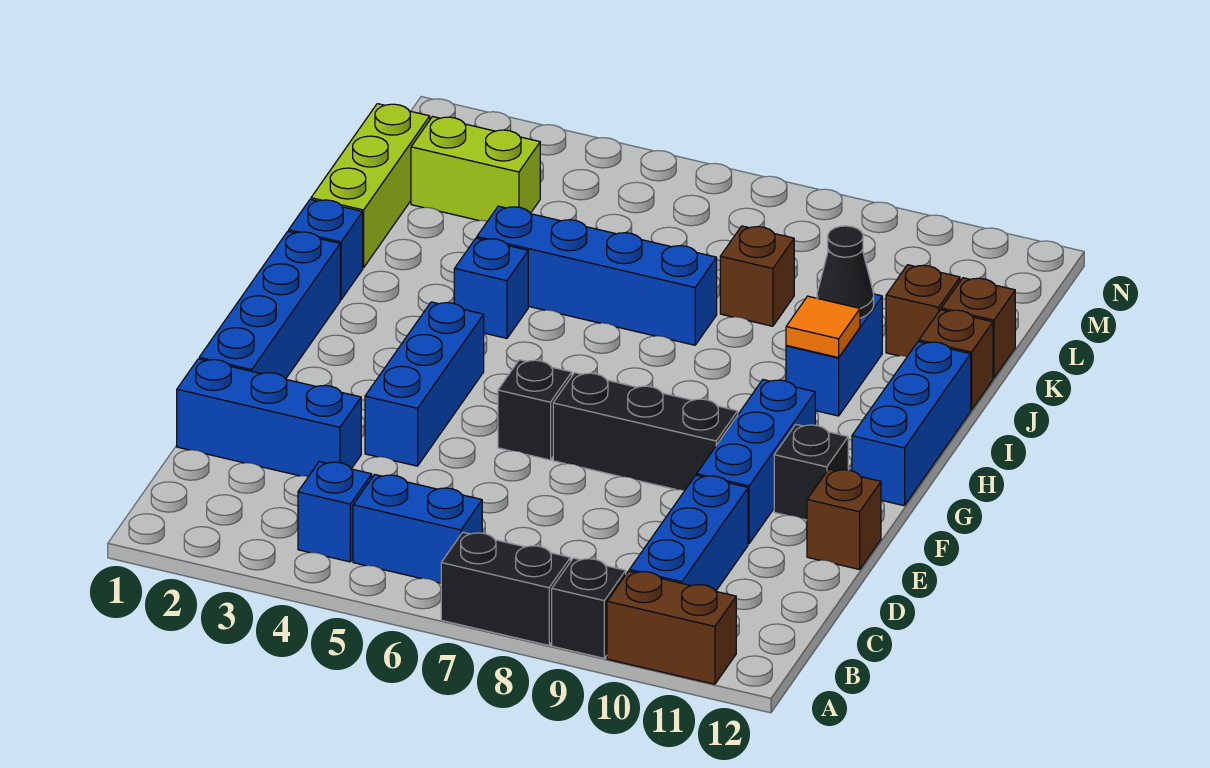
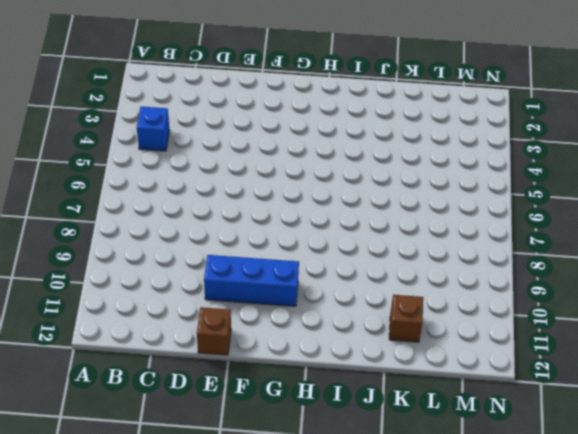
none -> black brick A7:A8 level 1
none -> black brick A9 level 1
none -> brown brick A10:A11 level 1

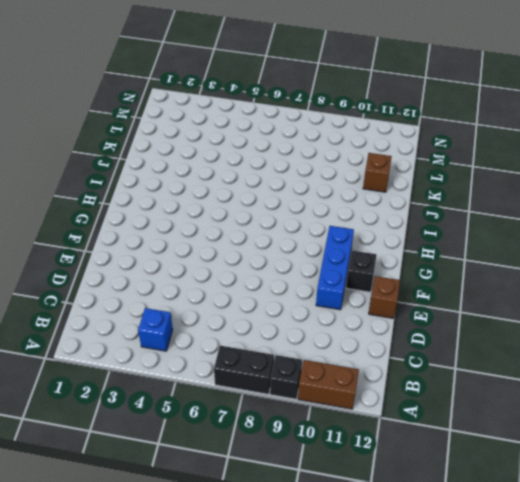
none -> blue brick B5:B6 level 1
none -> blue brick B10:D10 level 1
none -> blue brick D1:D3 level 1

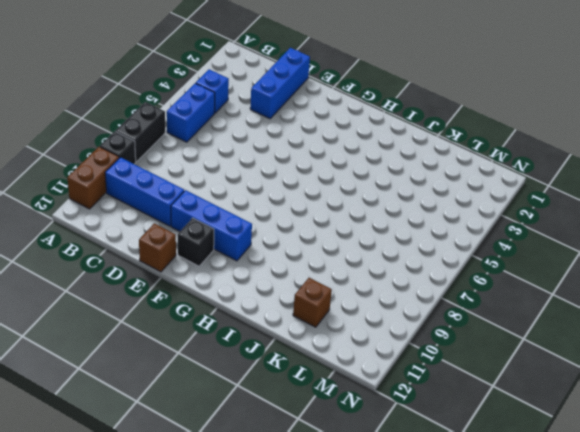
none -> blue brick E1:H1 level 1
none -> blue brick E4:G4 level 1
none -> black brick F6 level 1

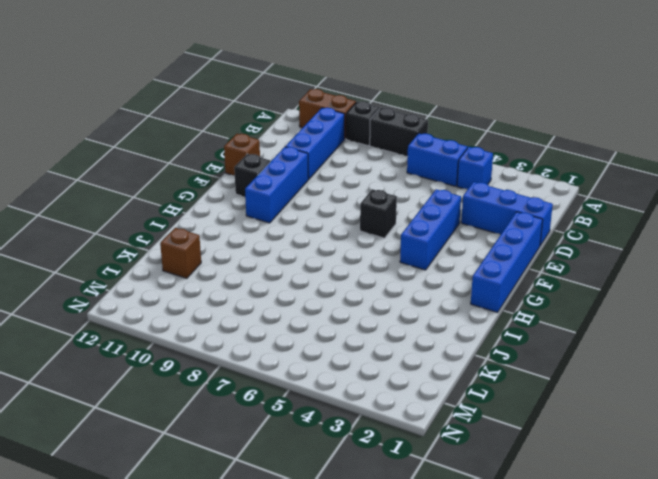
none -> black brick F7:F9 level 1
none -> blue brick G12:I12 level 1
none -> blue brick I1 level 1

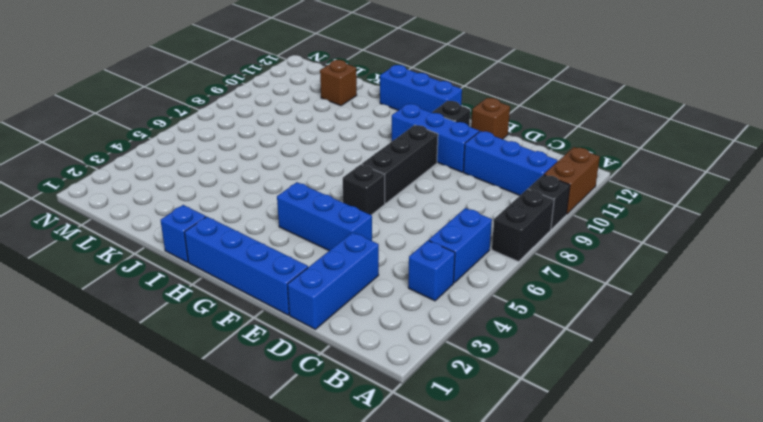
none -> blue brick I4 level 1
none -> blue brick I10:J10 level 1
none -> lime brick J1:L1 level 1

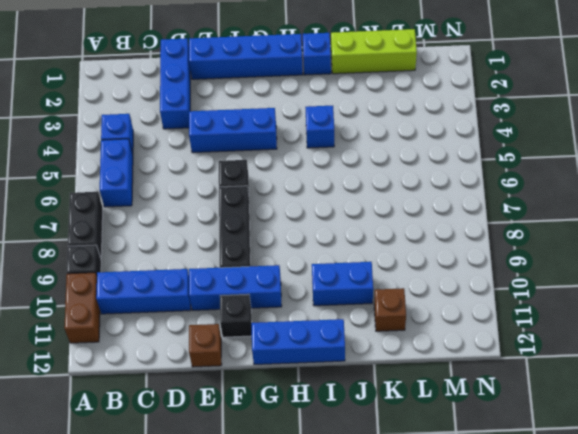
none -> blue brick J4:J7 level 1
none -> brown brick J12 level 1
none -> brown brick K8 level 1

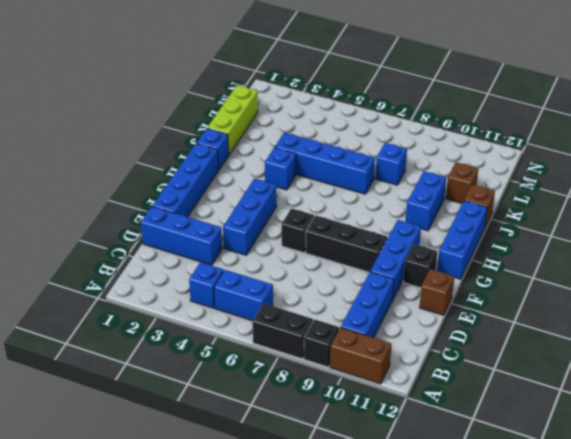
blue brick K8 level 1 -> brown brick K8 level 1
none -> brown brick K12 level 1
none -> lime brick L2:L3 level 1
none -> orange tile I10 level 2

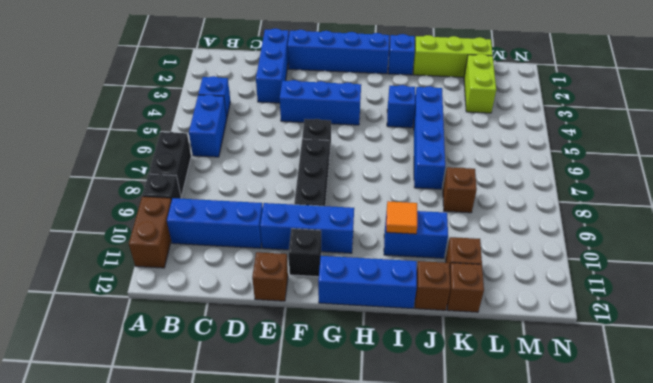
none -> black cone J10 level 2

